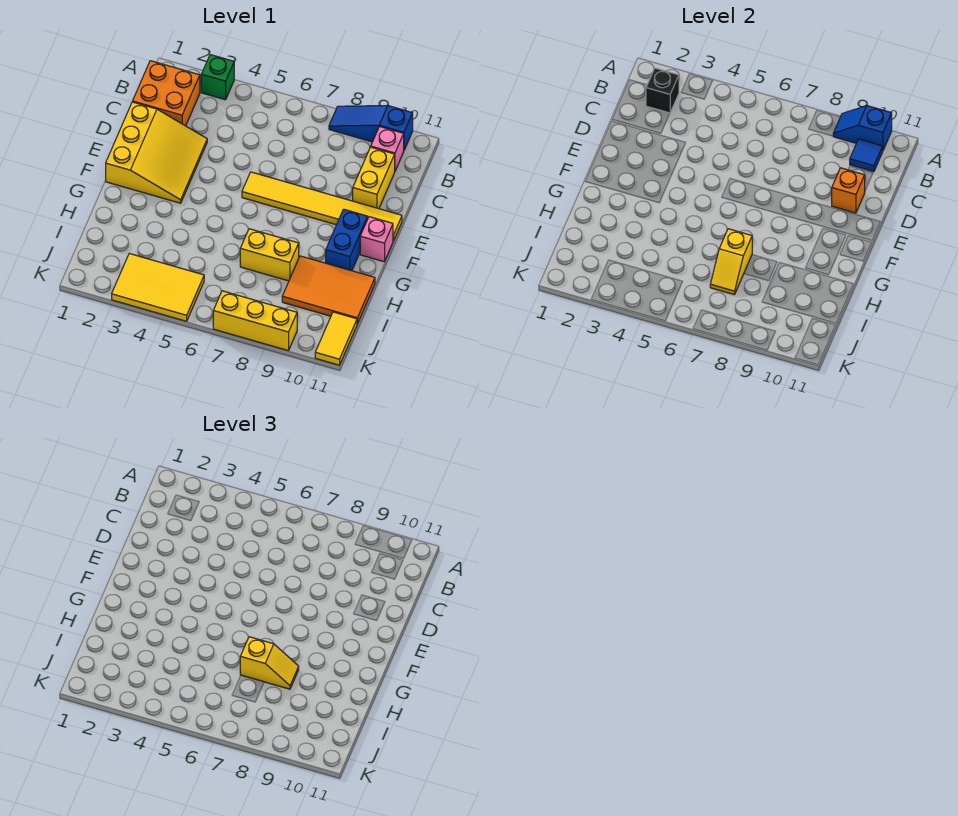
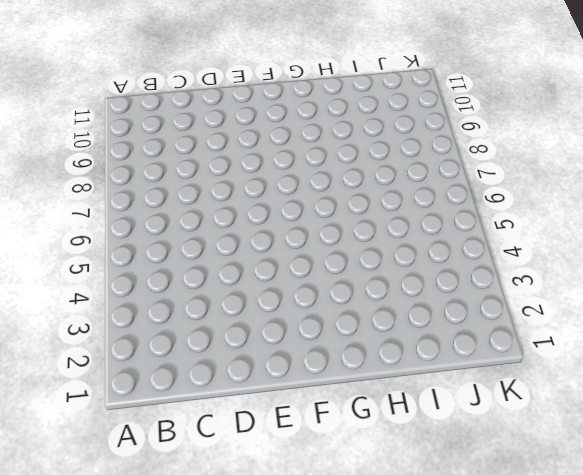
none -> green brick A3 level 1
none -> blue slope A8:A10 level 1 top 10
none -> orange brick B1:C2 level 1

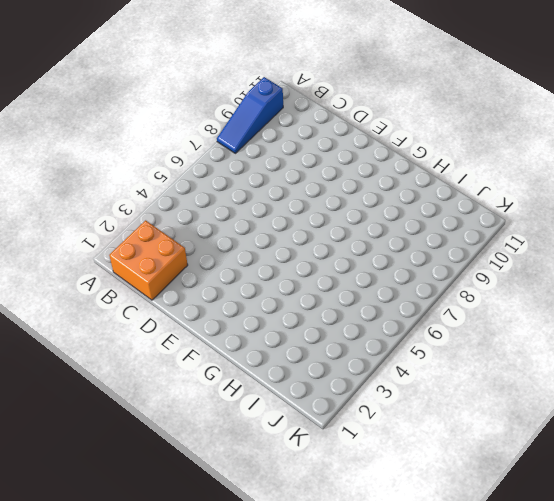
none -> green brick A3 level 1
none -> pink brick B10 level 1
none -> yellow brick C10:D10 level 1

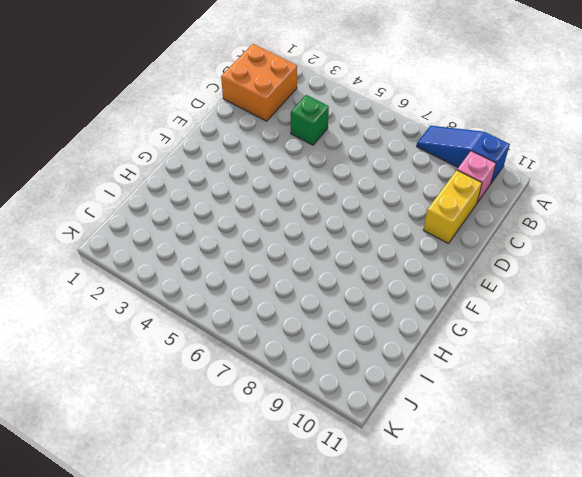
green brick C4 level 1 -> green brick A3 level 1
none -> yellow slope D1:F3 level 1 top 1
none -> yellow tile E6:E11 level 1
none -> blue brick F10:G10 level 1

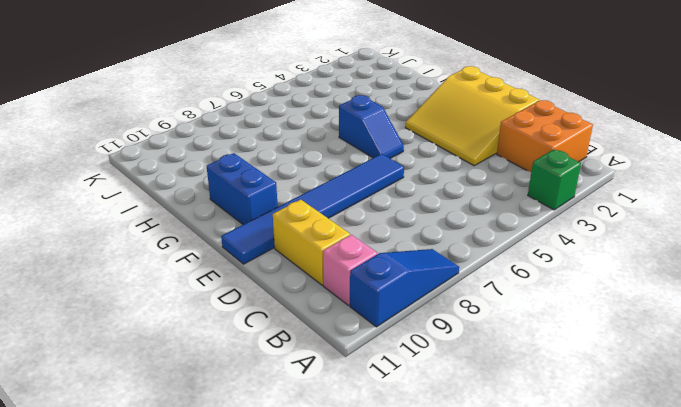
blue tile E6:E11 level 1 -> yellow tile E6:E11 level 1
blue slope F5:G5 level 1 top G -> blue slope A9:A10 level 2 top 10
none -> pink brick F11 level 1
none -> yellow brick H7:H8 level 1
none -> orange tile H9:I11 level 1

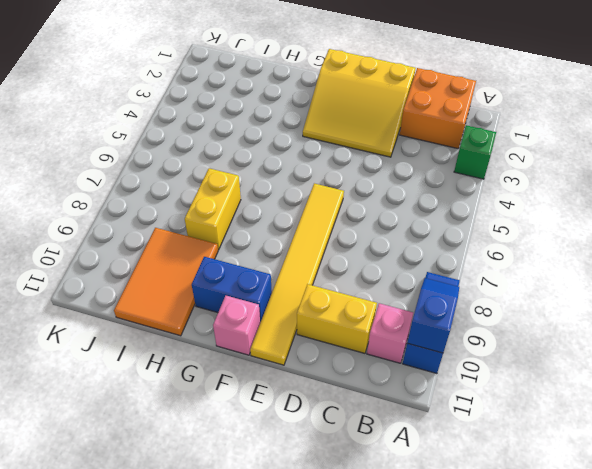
none -> yellow tile J3:K5 level 1
none -> yellow tile J11:K11 level 1
none -> yellow brick K7:K9 level 1

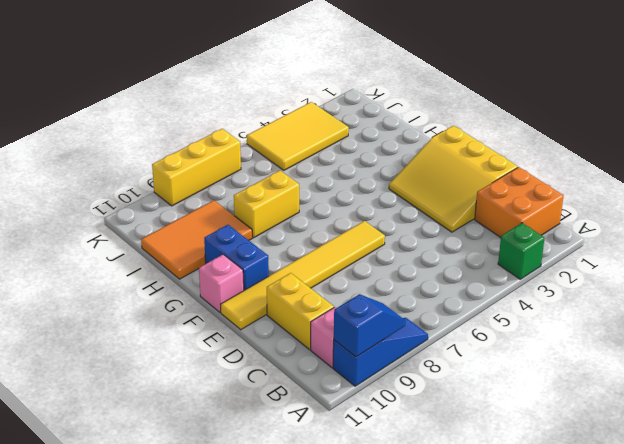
none -> yellow tile J11:K11 level 1
none -> black brick B2 level 2
none -> blue tile B10 level 2

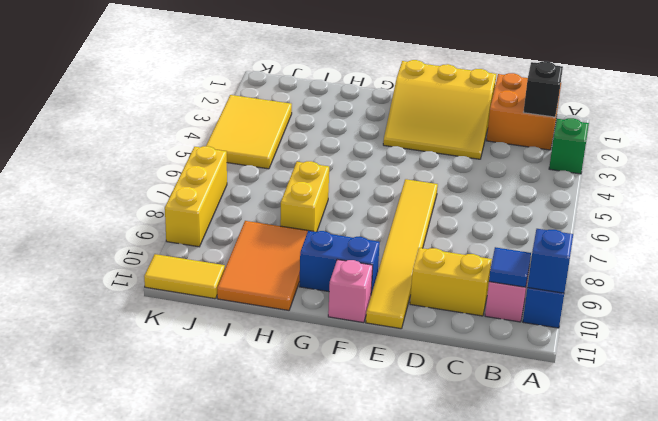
none -> orange brick D10 level 2
none -> yellow slope H7:I7 level 2 top H
none -> yellow slope H7:H8 level 3 top 7

